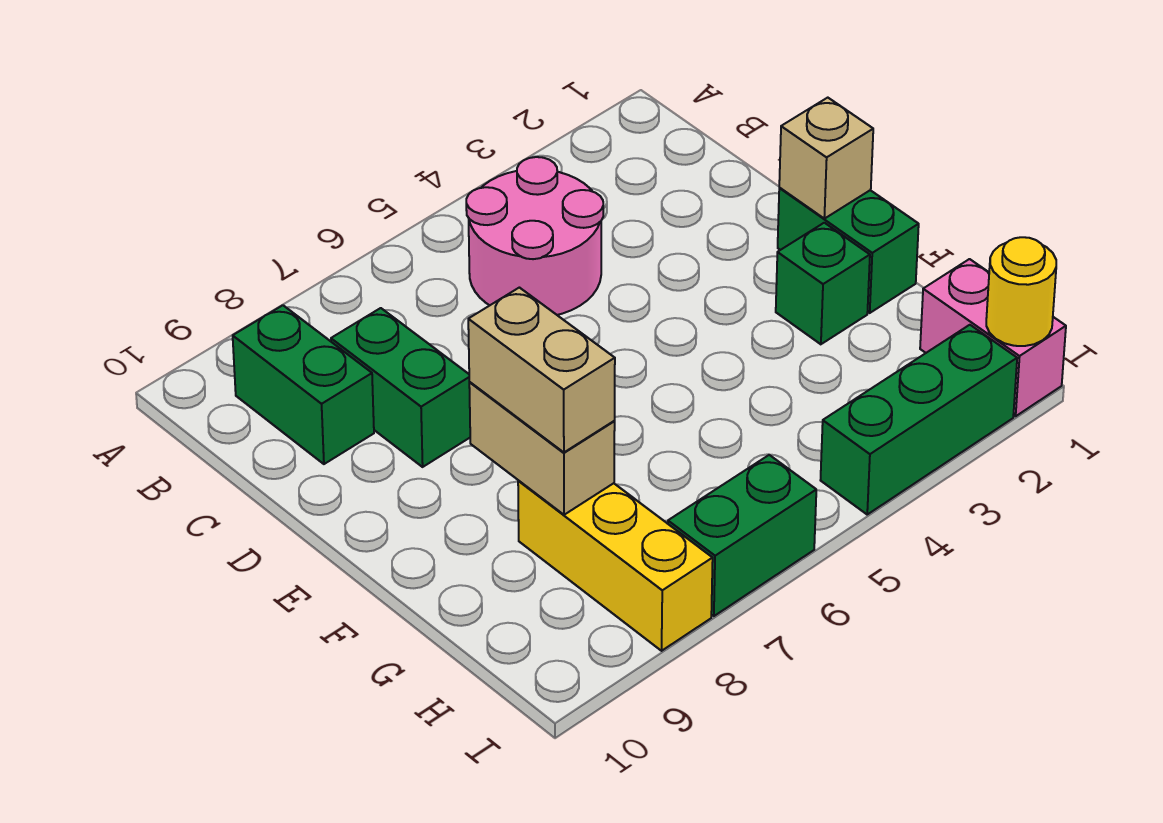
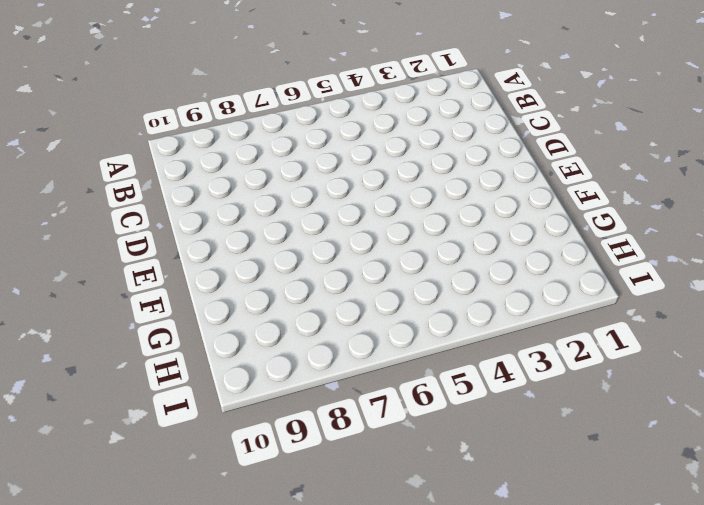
none -> pink round brick B4:C5 level 1
none -> green brick B9:C9 level 1
none -> green brick C8:D8 level 1

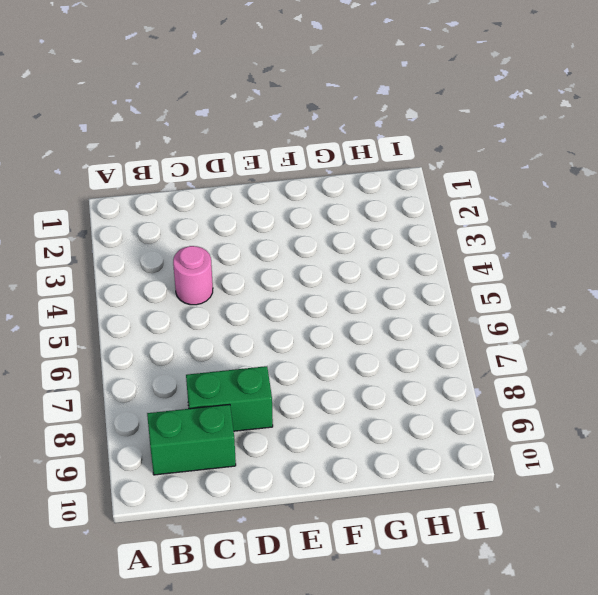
pink round brick C4 level 1 -> pink round brick B4:C5 level 1
none -> green brick E1:F1 level 1
none -> green brick F2 level 1
none -> yellow brick G8:I8 level 1

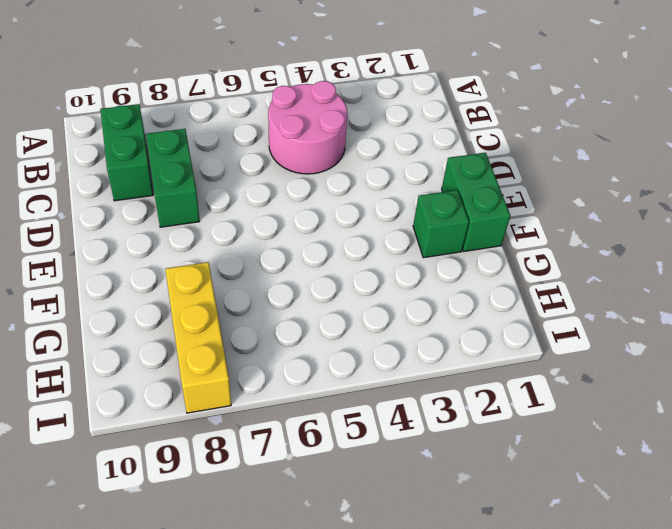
none -> pink brick H1:I1 level 1
none -> green brick I2:I4 level 1
none -> green brick I6:I7 level 1

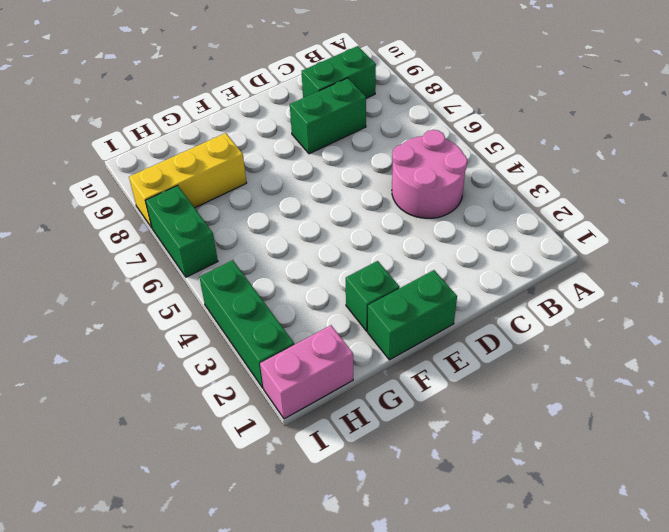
none -> tan brick E1 level 2
none -> tan brick F8:G8 level 2
none -> yellow round brick I1 level 2

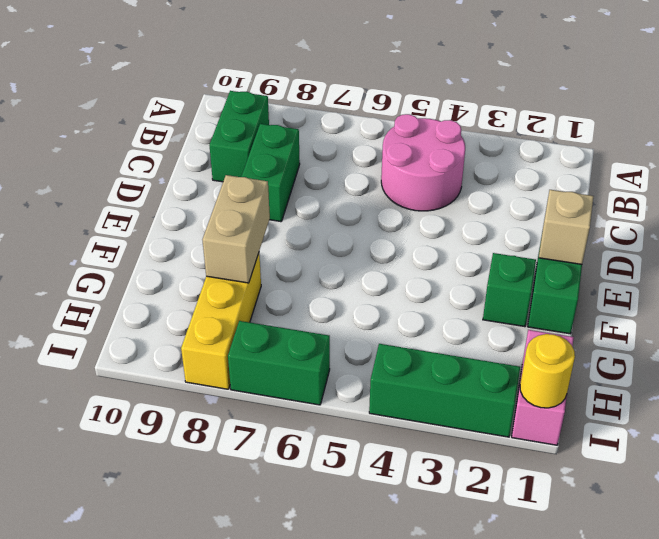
none -> tan brick F8:G8 level 3

